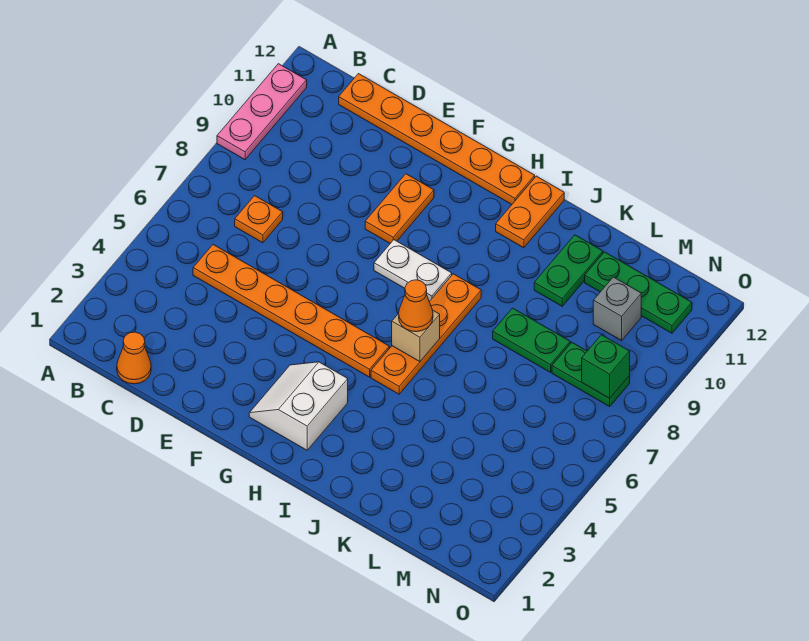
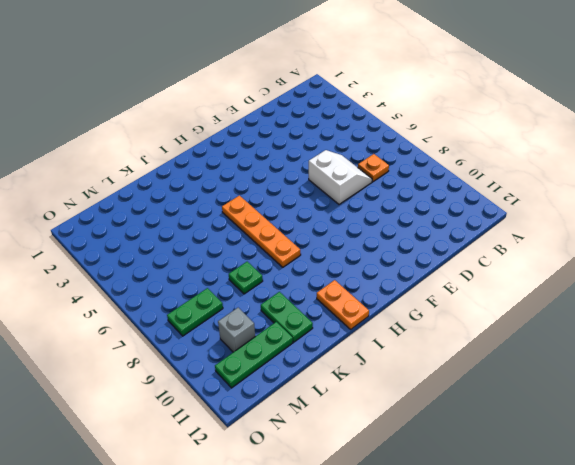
white slope D6:E7 level 1 top E -> white slope G2:H3 level 1 top H
green plate K8 level 1 -> green plate K8:L8 level 1
none -> pink plate A9:A11 level 1
none -> orange cone C1 level 1
none -> orange plate C5:H5 level 1

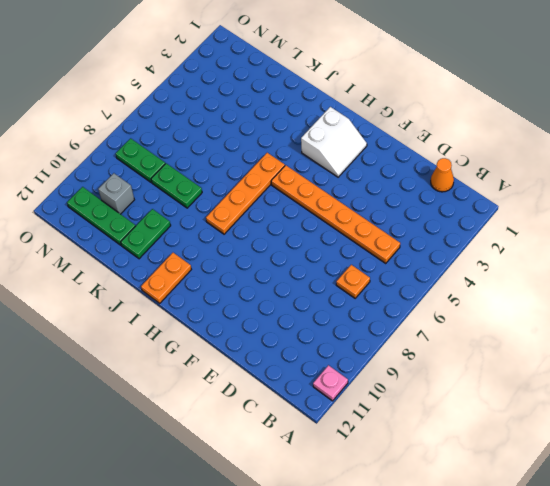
pink plate A11 level 1 -> pink plate A9:A11 level 1
none -> orange plate C12:H12 level 1
none -> orange plate F9:F10 level 1
none -> white plate G8:H8 level 1

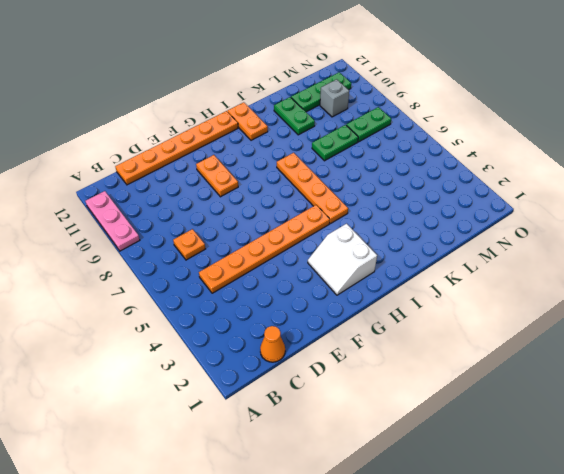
none -> white plate G8:H8 level 1
none -> tan brick I6 level 2
none -> green brick N8 level 2

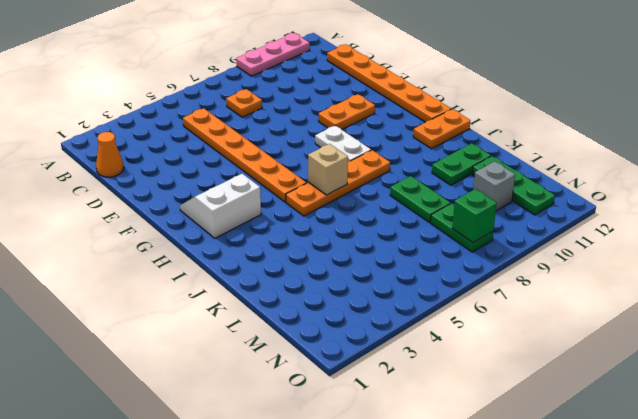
none -> orange cone I6 level 3

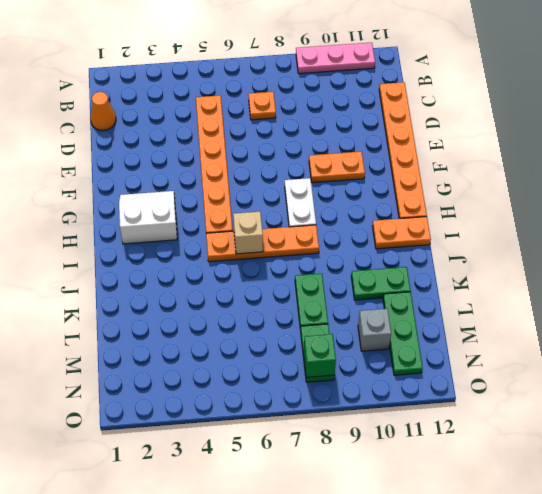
none -> orange cone I6 level 3

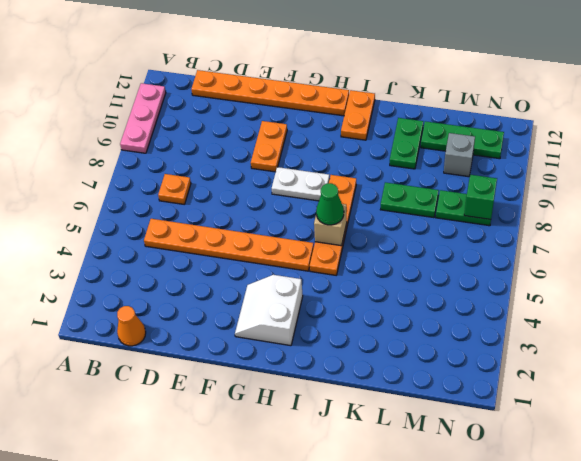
green cone I6 level 3 -> orange cone I6 level 3

